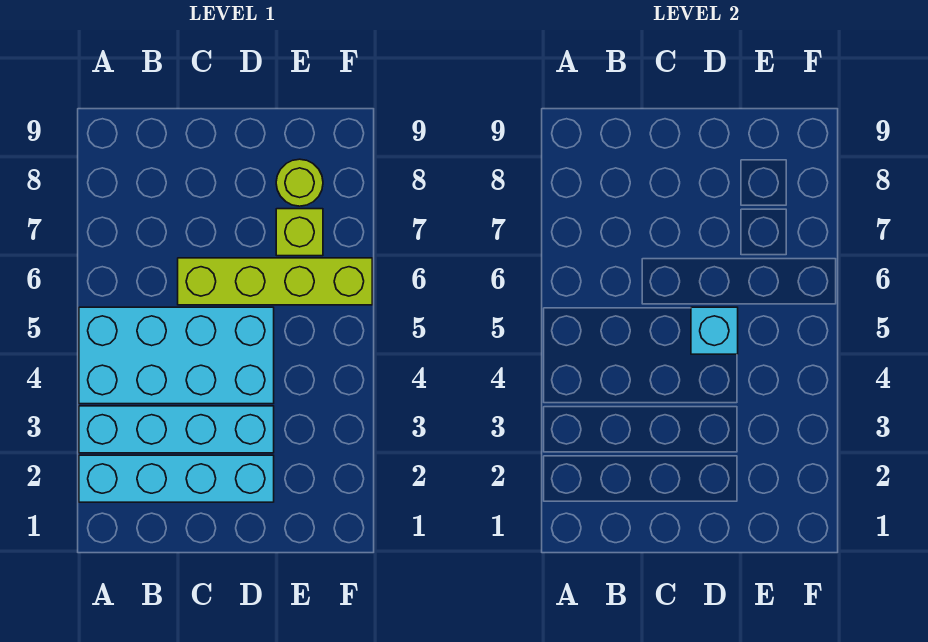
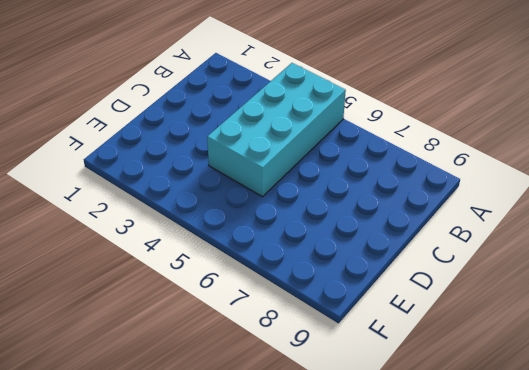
none -> cyan brick A2:D2 level 1
none -> cyan brick A3:D3 level 1

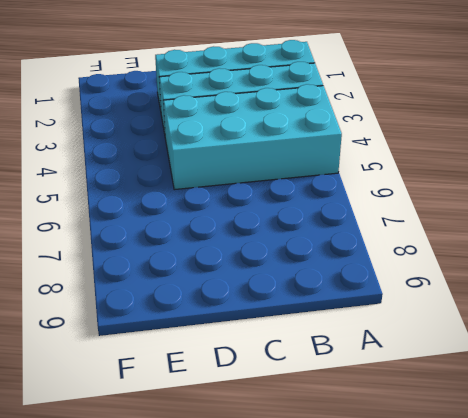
none -> lime brick C6:F6 level 1
none -> lime brick E7 level 1

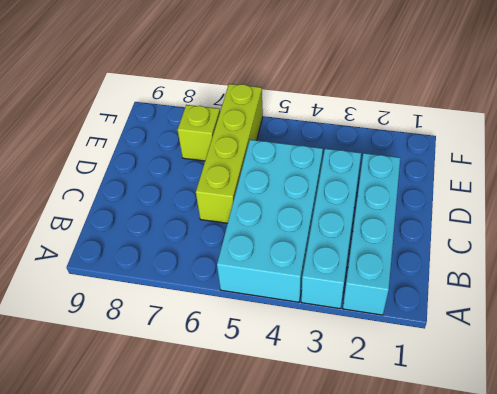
none -> lime round brick E8 level 1
none -> cyan brick D5 level 2

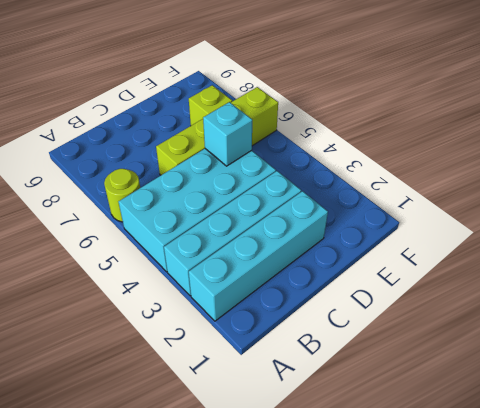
lime round brick A6 level 1 -> lime round brick E8 level 1

